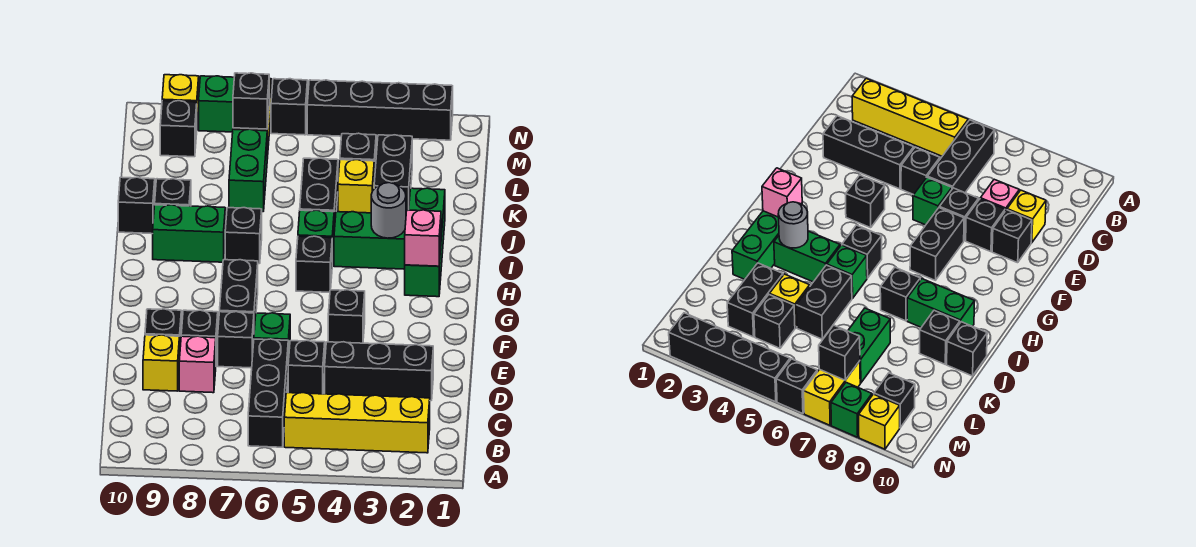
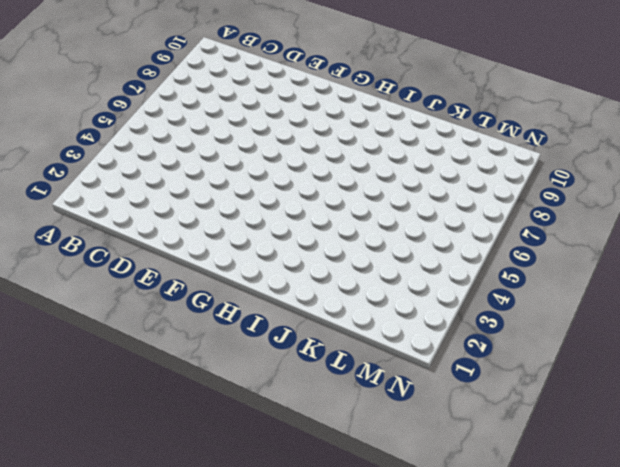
none -> yellow brick B2:B5 level 1
none -> black brick B6:D6 level 1
none -> black brick D2:D4 level 1
none -> black brick D5 level 1

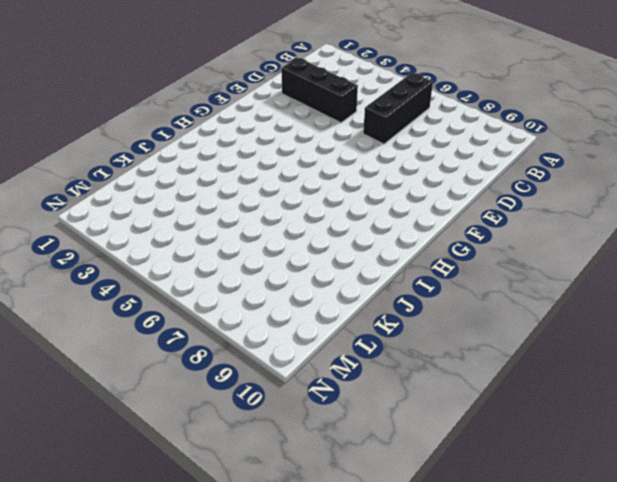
none -> yellow brick B2:B5 level 1
none -> black brick D5 level 1
none -> pink brick D8 level 1
none -> yellow brick D9 level 1

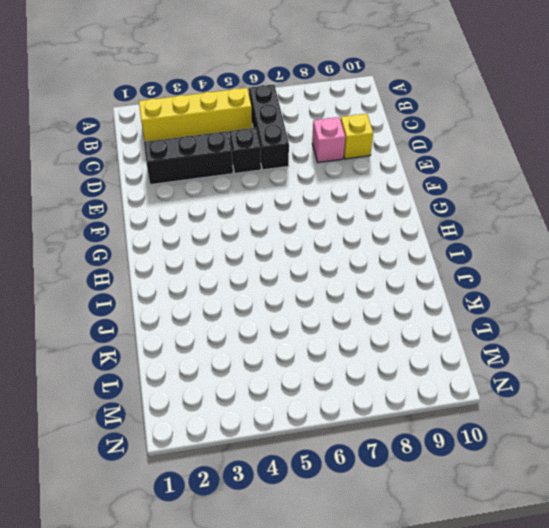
none -> green brick E6 level 1
none -> black brick E7 level 1
none -> black brick E8 level 1
none -> black brick E9 level 1

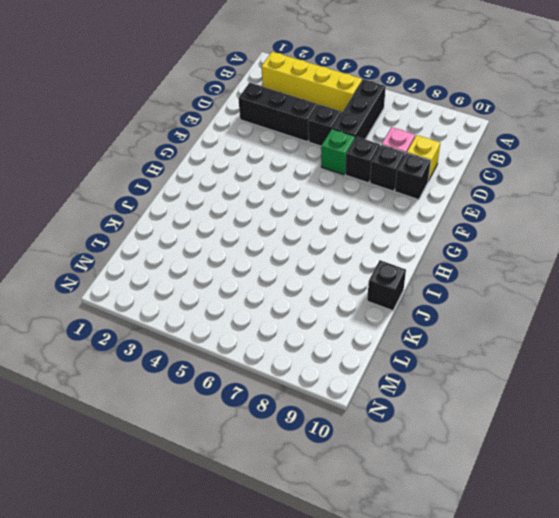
none -> black brick F4 level 1
none -> black brick F7:G7 level 1
none -> green brick H2:J2 level 1
none -> black brick H5 level 1

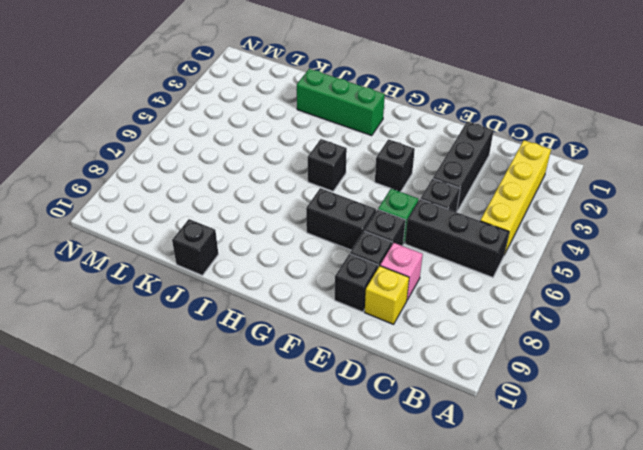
none -> green brick I3:I4 level 1
none -> green brick I5 level 1
none -> black brick I7 level 1
none -> green brick I8:I9 level 1

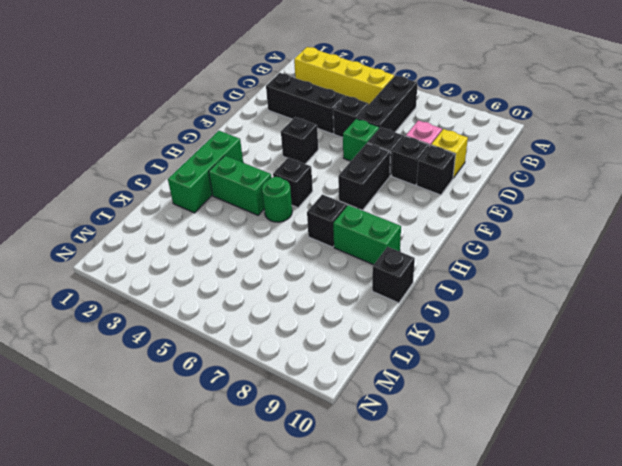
green round brick I5 level 1 -> green brick I5 level 1
none -> black brick J5:K5 level 1
none -> black brick J9 level 1
none -> black brick K3:L3 level 1
none -> yellow brick K4 level 1

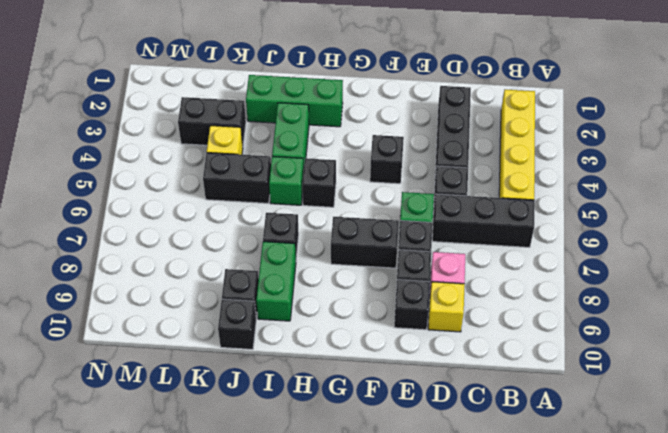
none -> green brick K7:L7 level 1
none -> black brick L4 level 1
none -> yellow brick M7:N7 level 1
none -> black brick M9 level 1

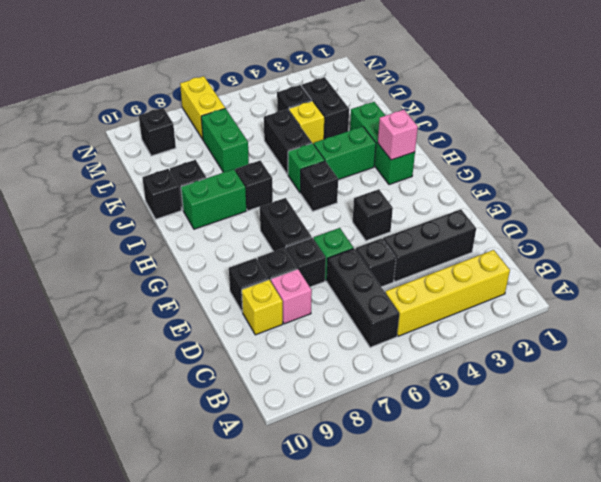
none -> black brick N2:N5 level 1
none -> black brick N6 level 1
none -> green brick N8 level 1
none -> yellow brick N9 level 1

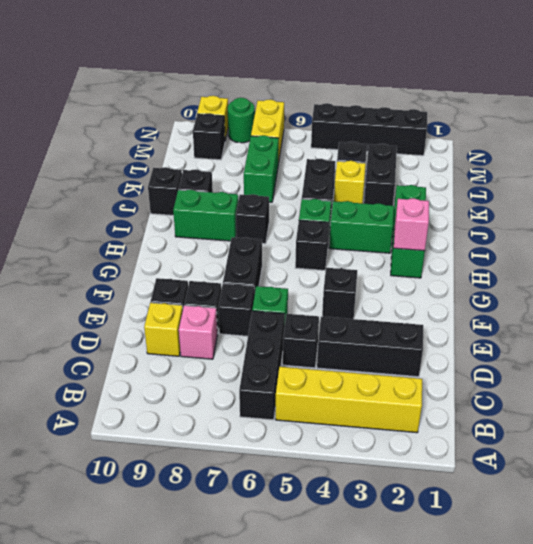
green round brick N8 level 1 -> green brick N8 level 1
none -> black brick N6 level 1
none -> grey round brick I3 level 2
none -> black brick M7 level 2

